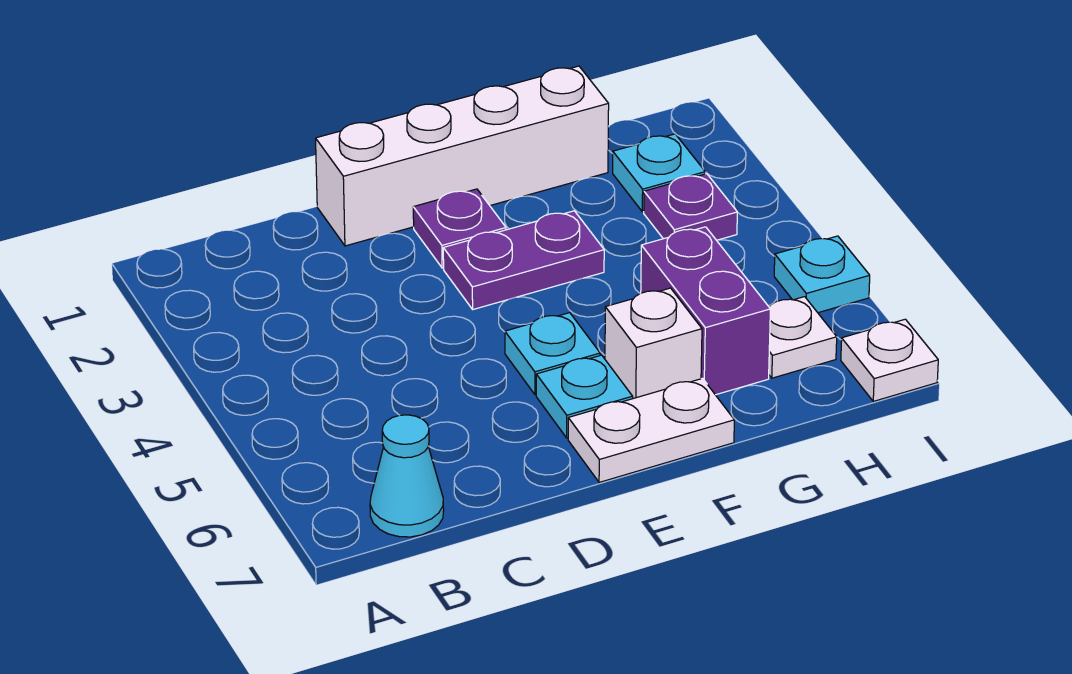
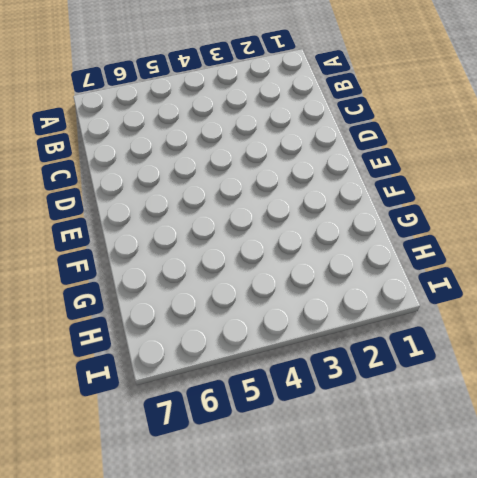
none -> cyan cone B7 level 1
none -> white brick D1:G1 level 1
none -> purple plate E2 level 1

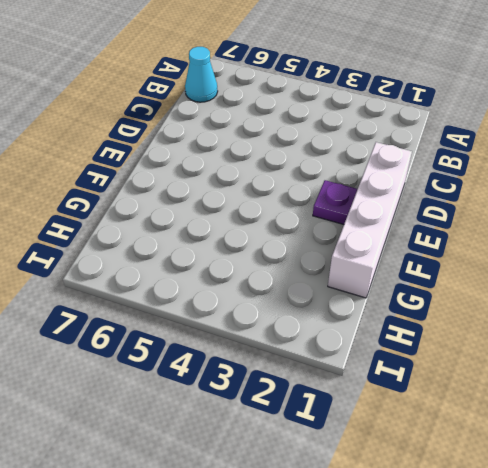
none -> purple plate E3:F3 level 1
none -> cyan plate E5 level 1
none -> cyan plate E6 level 1

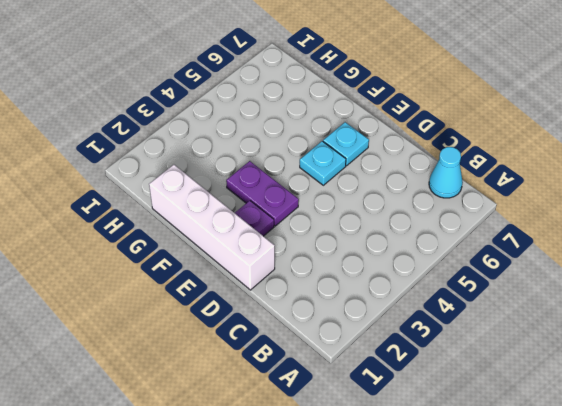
none -> white plate E7:F7 level 1
none -> white brick F6 level 1
none -> purple brick G5:G6 level 1

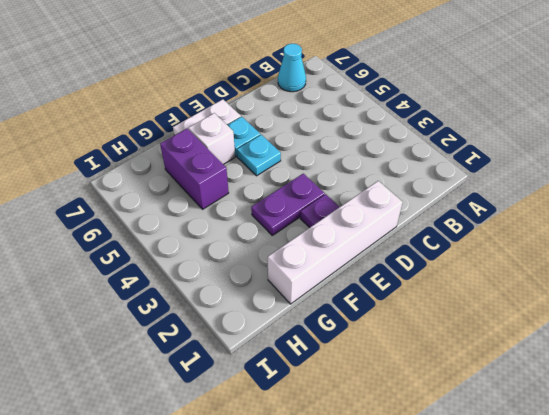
none -> cyan plate H2 level 1
none -> purple plate H3 level 1
none -> white plate H6 level 1

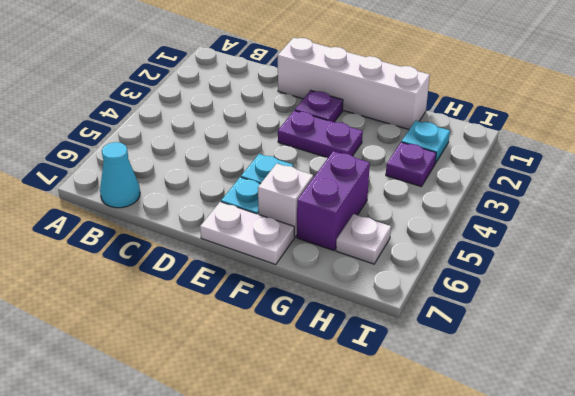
none -> cyan plate I5 level 1
none -> white plate I7 level 1

